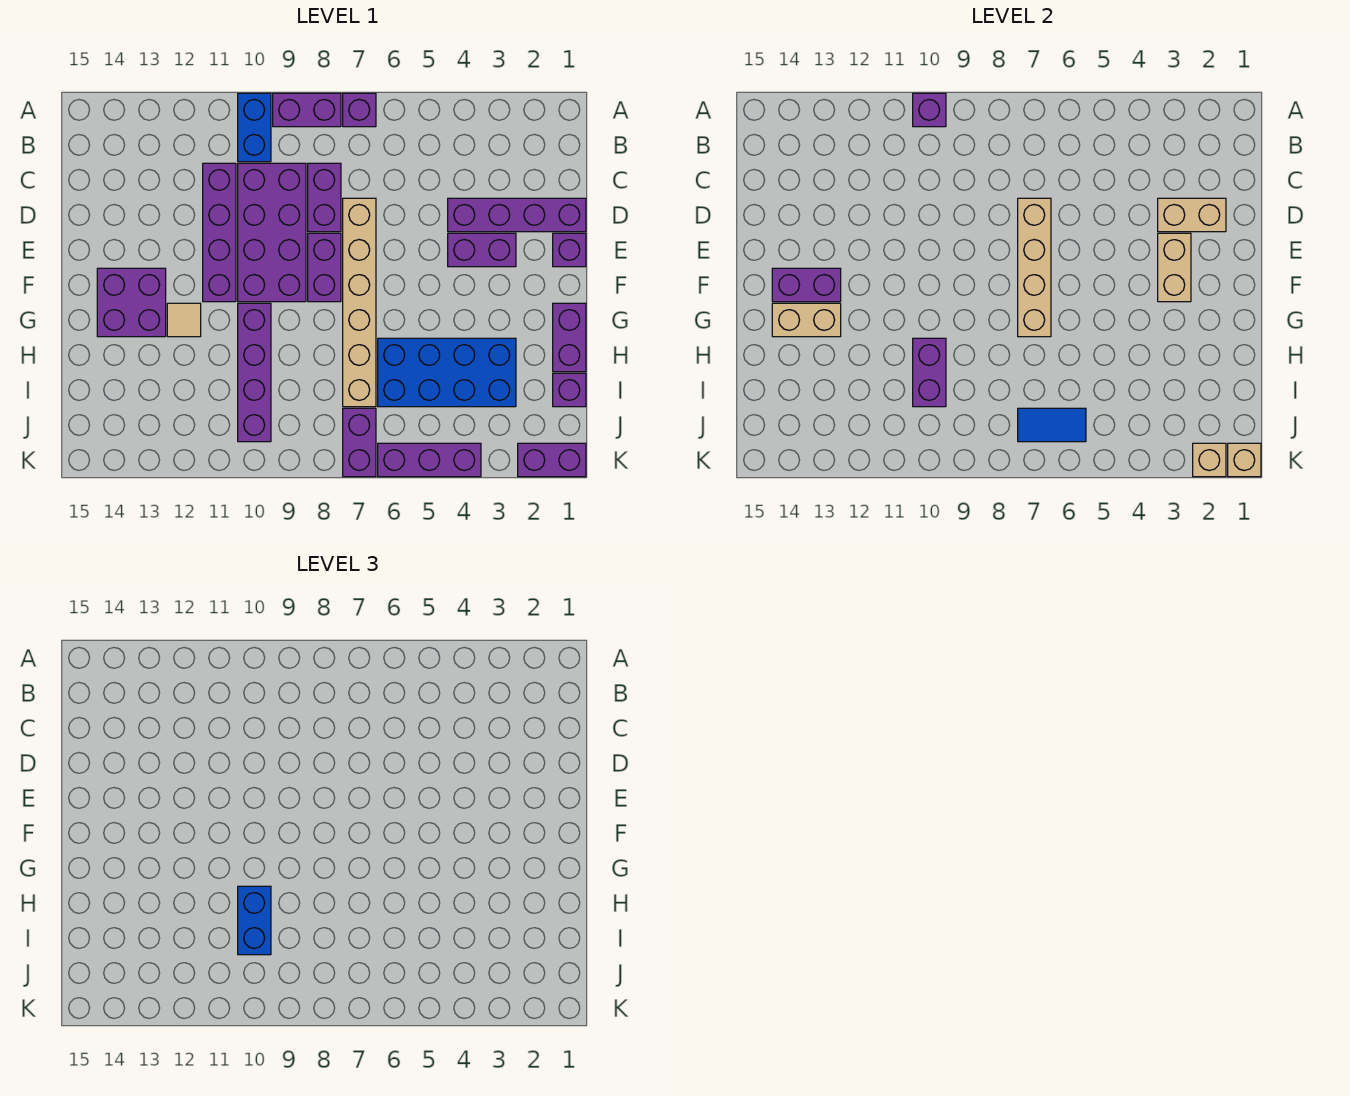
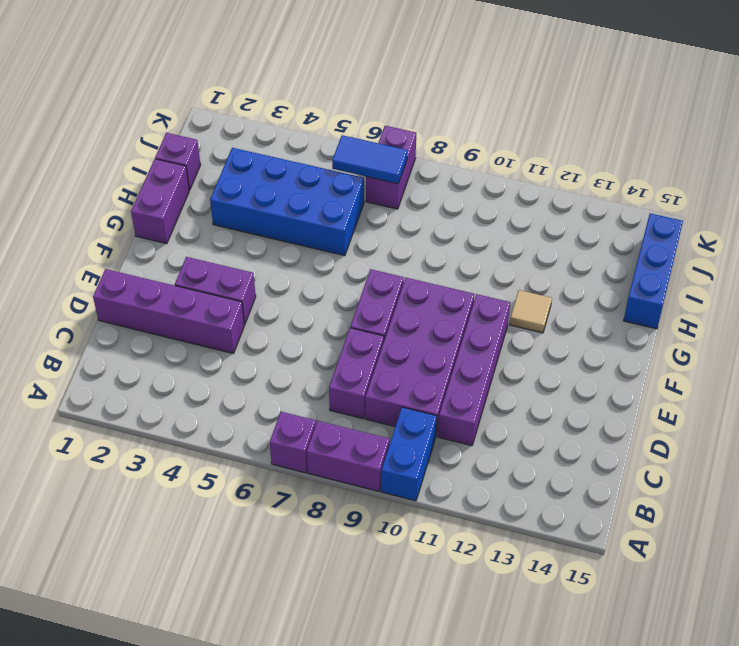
blue brick H15:J15 level 1 -> none
none -> tan brick D7:I7 level 1
none -> purple brick E1 level 1
none -> purple brick F13:G14 level 1
none -> purple brick G10:J10 level 1

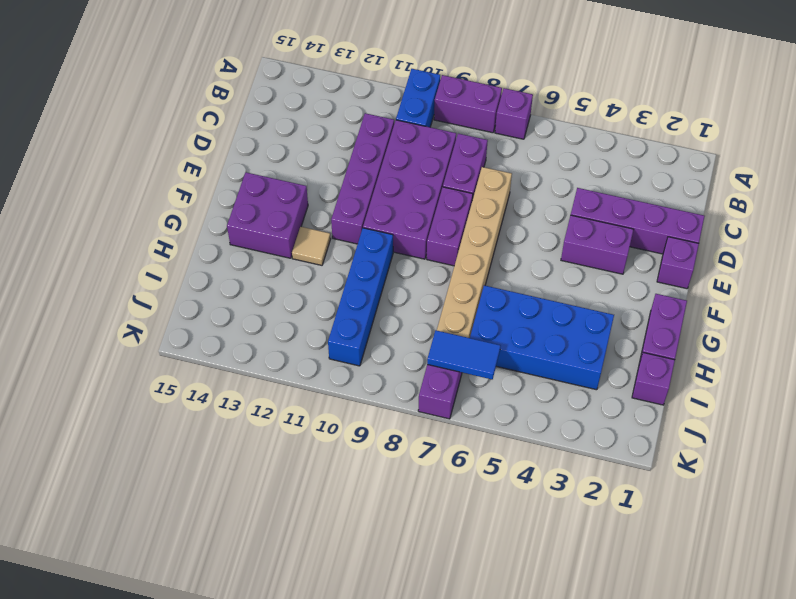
blue brick G10:J10 level 1 -> purple brick G10:J10 level 1
none -> purple brick K1:K2 level 1
none -> purple brick K4:K6 level 1
none -> purple brick A10 level 2
none -> tan brick D2:D3 level 2

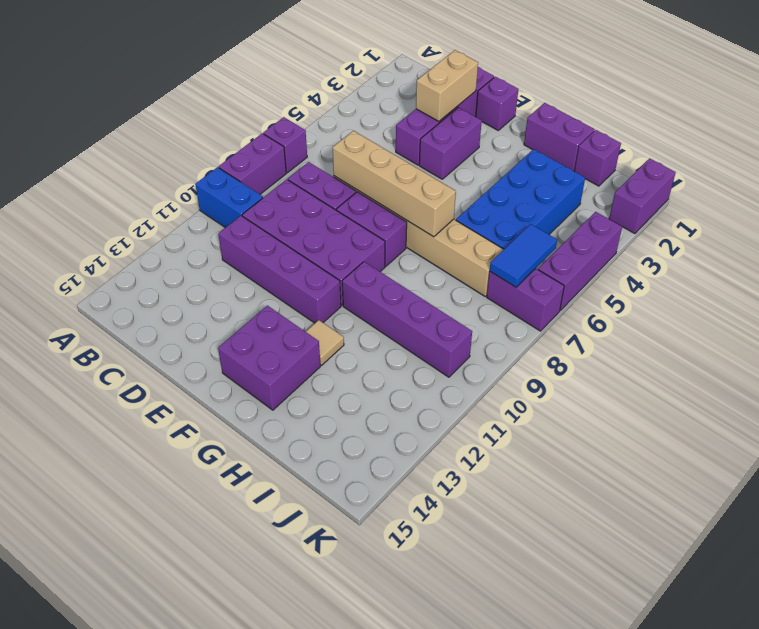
none -> purple brick A10 level 2
none -> tan brick E3:F3 level 2
none -> purple brick F13:F14 level 2
none -> tan brick G13:G14 level 2

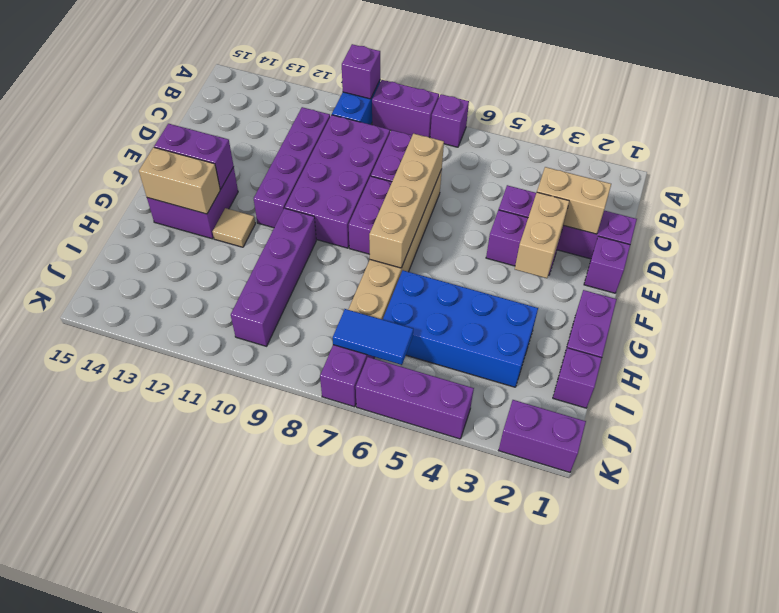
none -> purple brick H10:I10 level 2
none -> tan brick K1 level 2
none -> tan brick K2 level 2
none -> blue brick H10:I10 level 3

